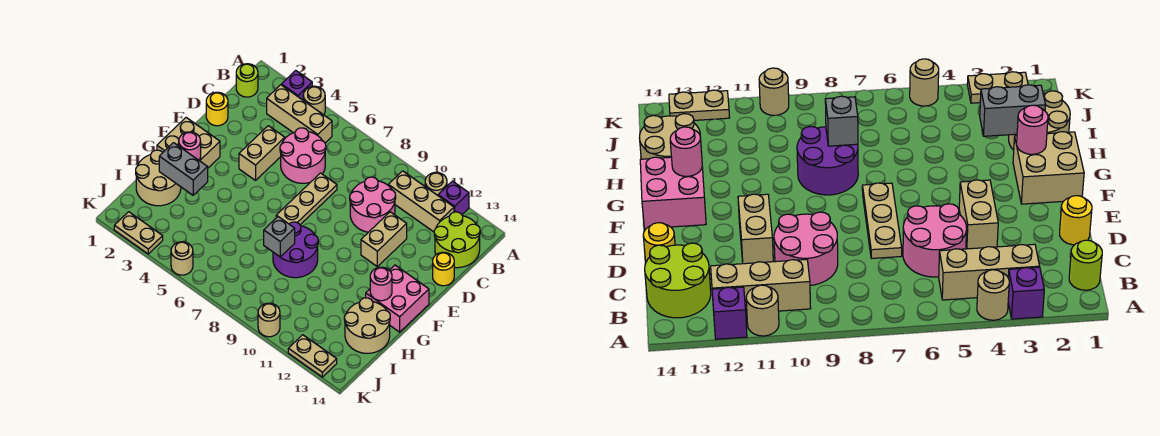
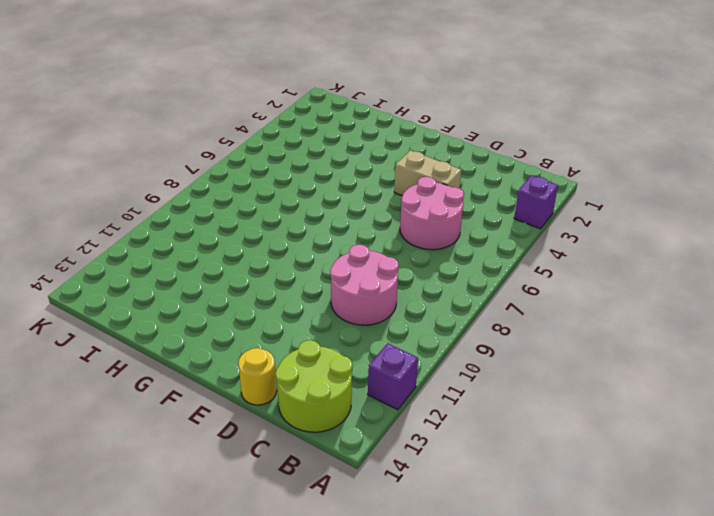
none -> tan round brick A4 level 1
none -> tan round brick A11 level 1
none -> lime round brick B1 level 1

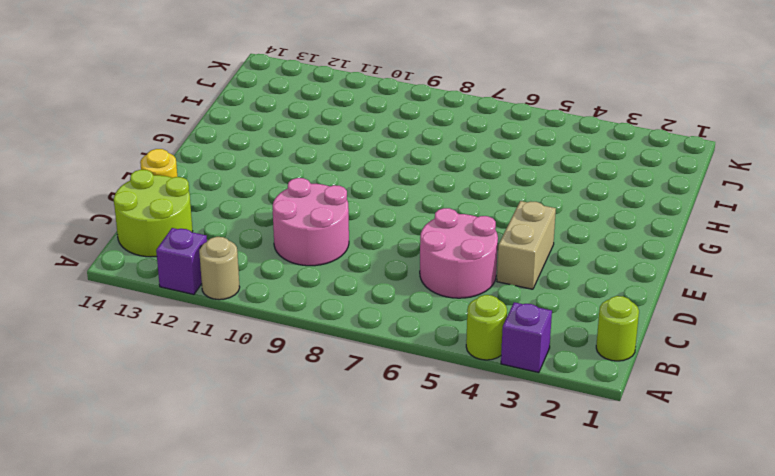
lime round brick A4 level 1 -> tan round brick A4 level 1
none -> tan brick B3:B5 level 1
none -> tan brick B10:B12 level 1
none -> yellow round brick D1 level 1

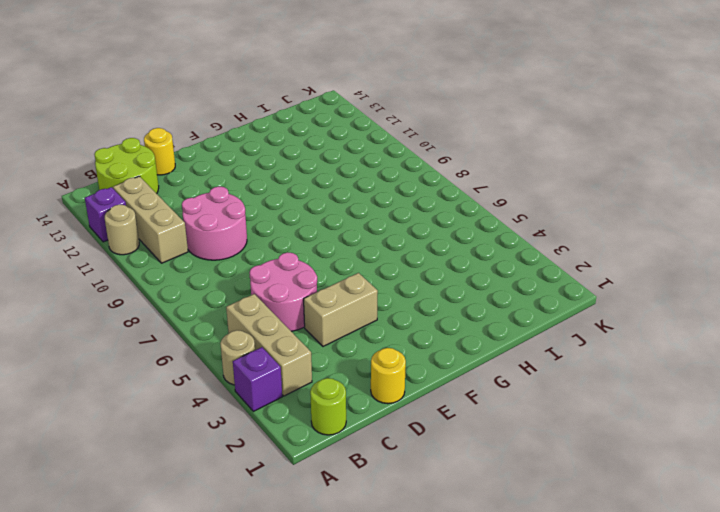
none -> tan plate D7:F7 level 1
none -> tan brick D11:E11 level 1
none -> tan brick F1:G2 level 1

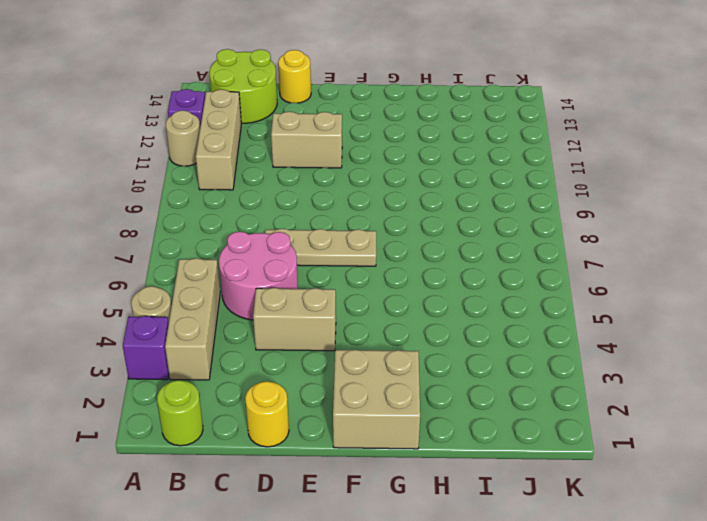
none -> pink round brick C9:D10 level 1
none -> pink brick F13:G14 level 1
none -> purple round brick G8:H9 level 1

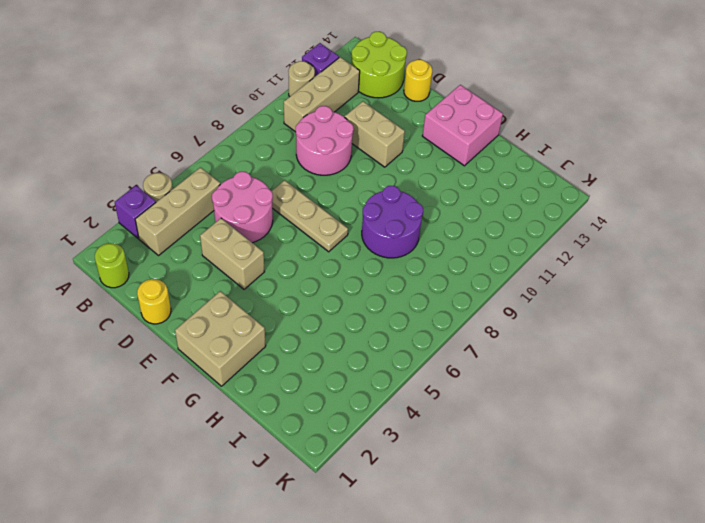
none -> tan round brick H1:I2 level 1
none -> tan round brick H13:I14 level 1
none -> tan plate K2:K3 level 1

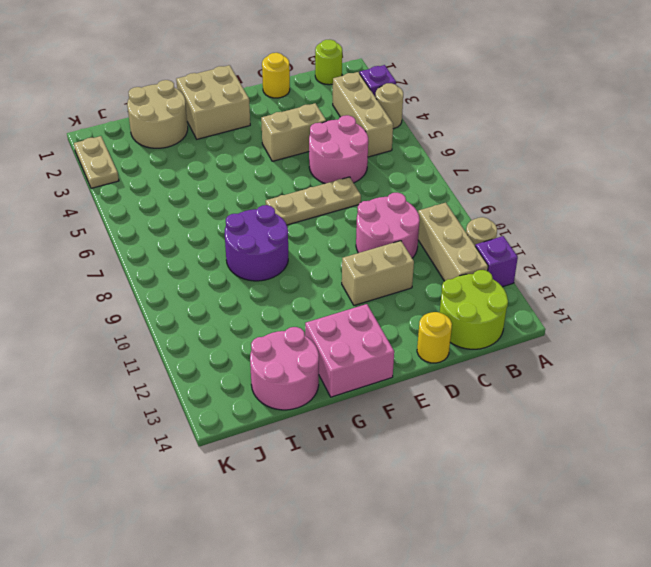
pink round brick H13:I14 level 1 -> tan round brick H13:I14 level 1
none -> tan round brick K5 level 1
none -> tan round brick K10 level 1
none -> tan plate K12:K13 level 1

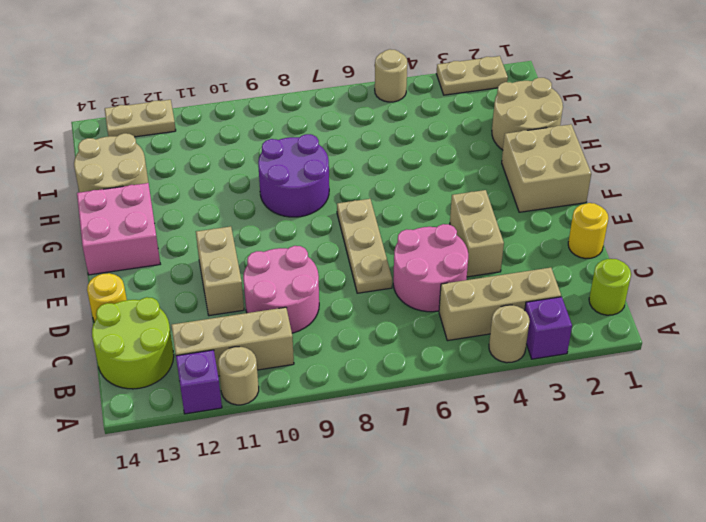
none -> tan round brick K10 level 1
none -> pink round brick G2 level 2
none -> pink round brick G13 level 2

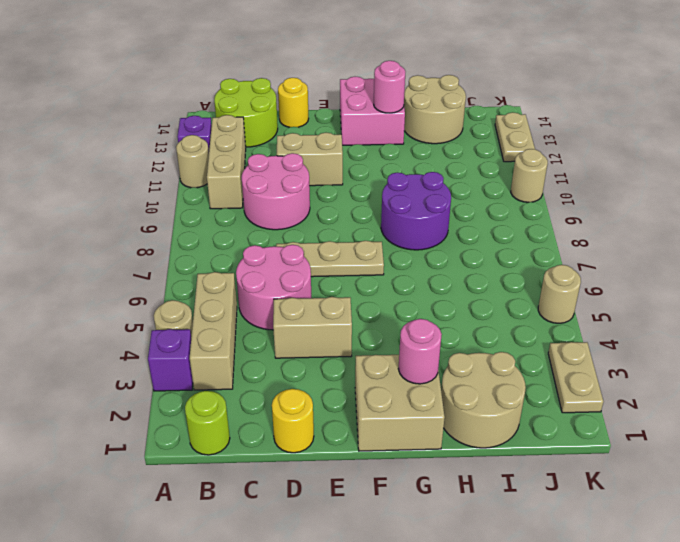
none -> grey brick H2:H3 level 2
none -> grey brick H8 level 2

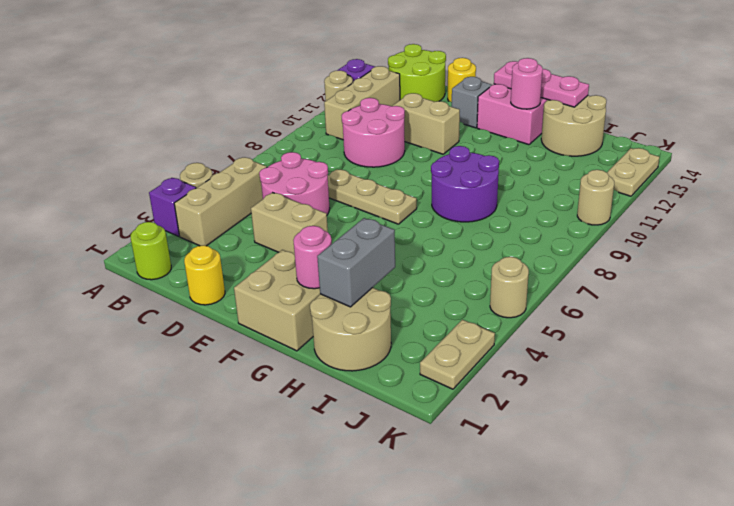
grey brick E13 level 1 -> grey brick H8 level 2
pink plate F14:H14 level 2 -> none

